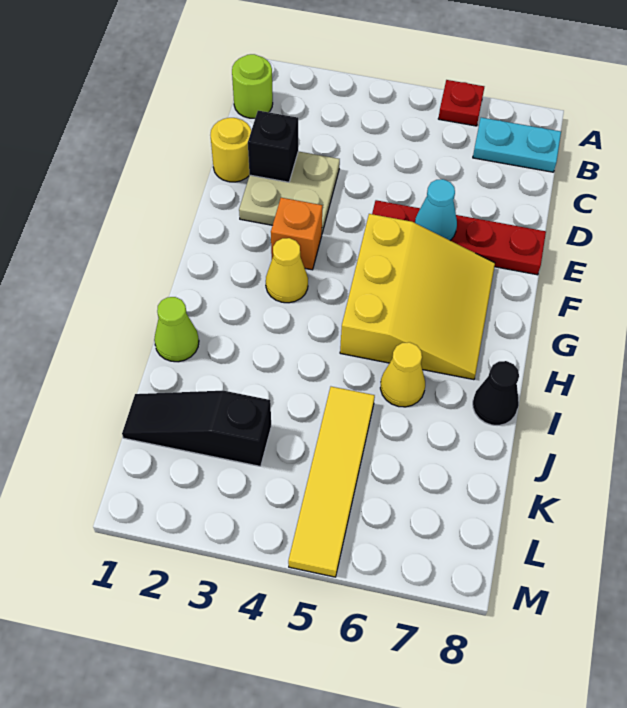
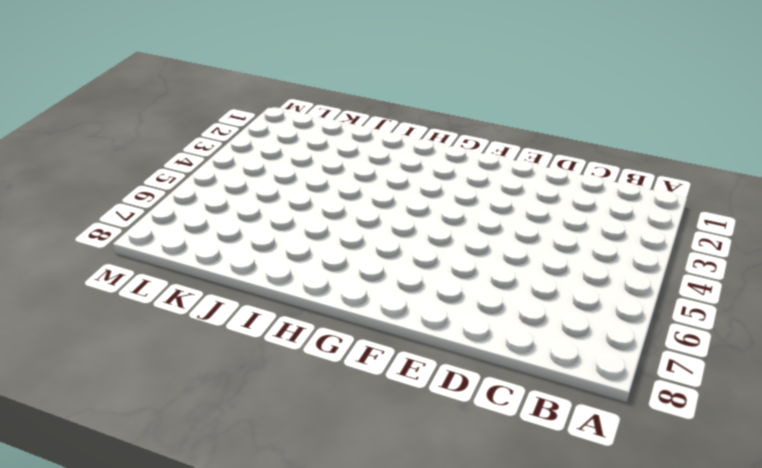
none -> red plate A6 level 1
none -> lime round brick B1 level 1
none -> cyan plate B7:B8 level 1

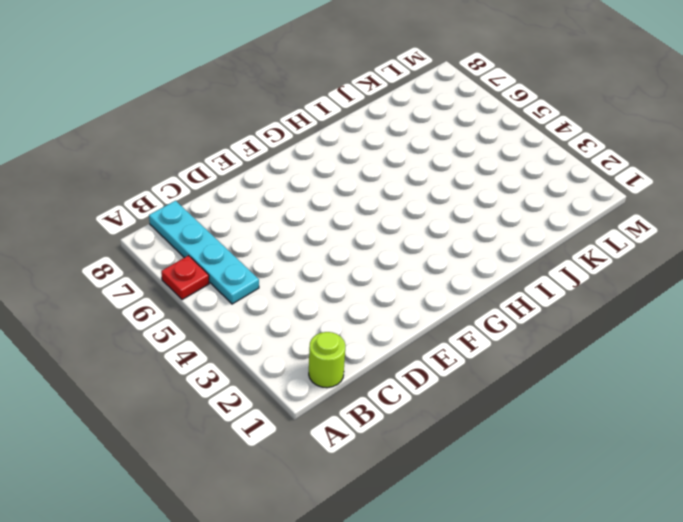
cyan plate B5:B8 level 1 -> cyan plate B7:B8 level 1
none -> yellow round brick D1 level 1
none -> tan plate D2:E3 level 1
none -> red plate E5:E8 level 1

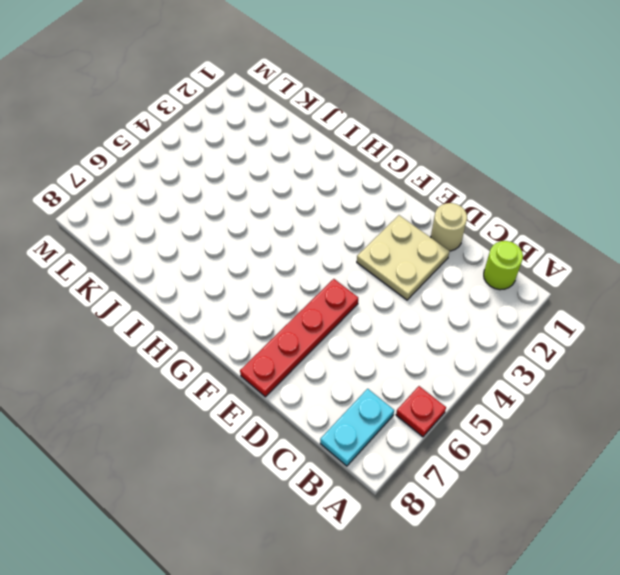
tan round brick D1 level 1 -> yellow round brick D1 level 1
none -> orange brick F3 level 1
none -> yellow slope F5:H7 level 1 top 5
none -> yellow cone G3 level 1

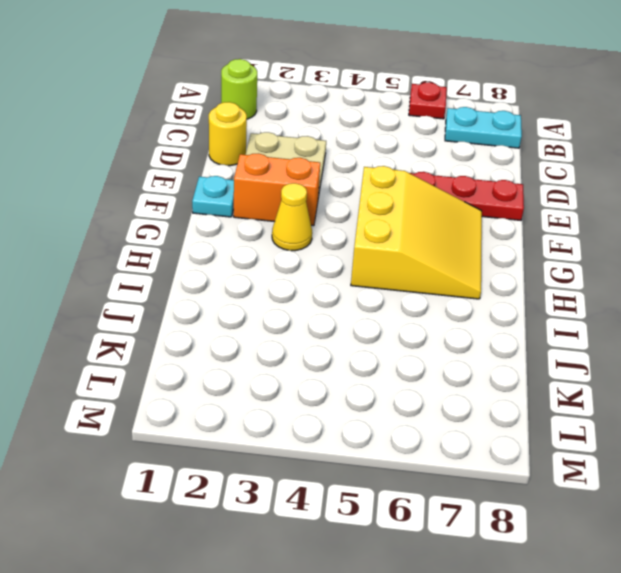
cyan plate F1 level 1 -> none
orange brick F2:F3 level 1 -> orange brick F3 level 1
none -> lime cone I1 level 1
none -> yellow cone I6 level 1
none -> black cone I8 level 1

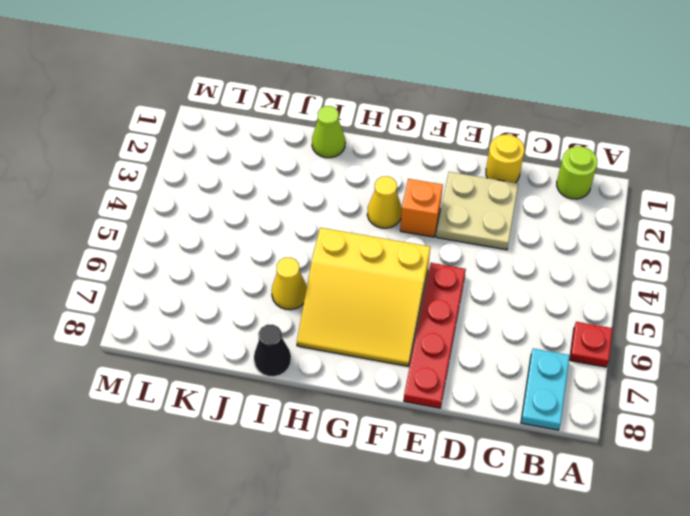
none -> yellow tile J5:M5 level 1
none -> black slope K1:K3 level 1 top 3
none -> black brick D2 level 2

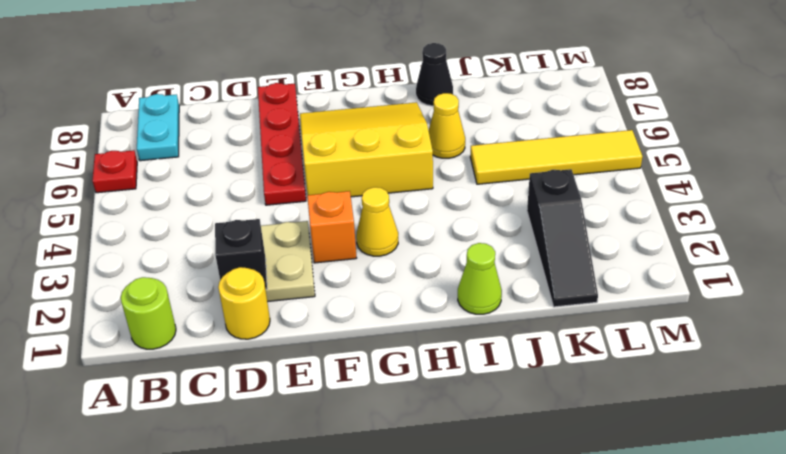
none -> cyan cone E6 level 2

